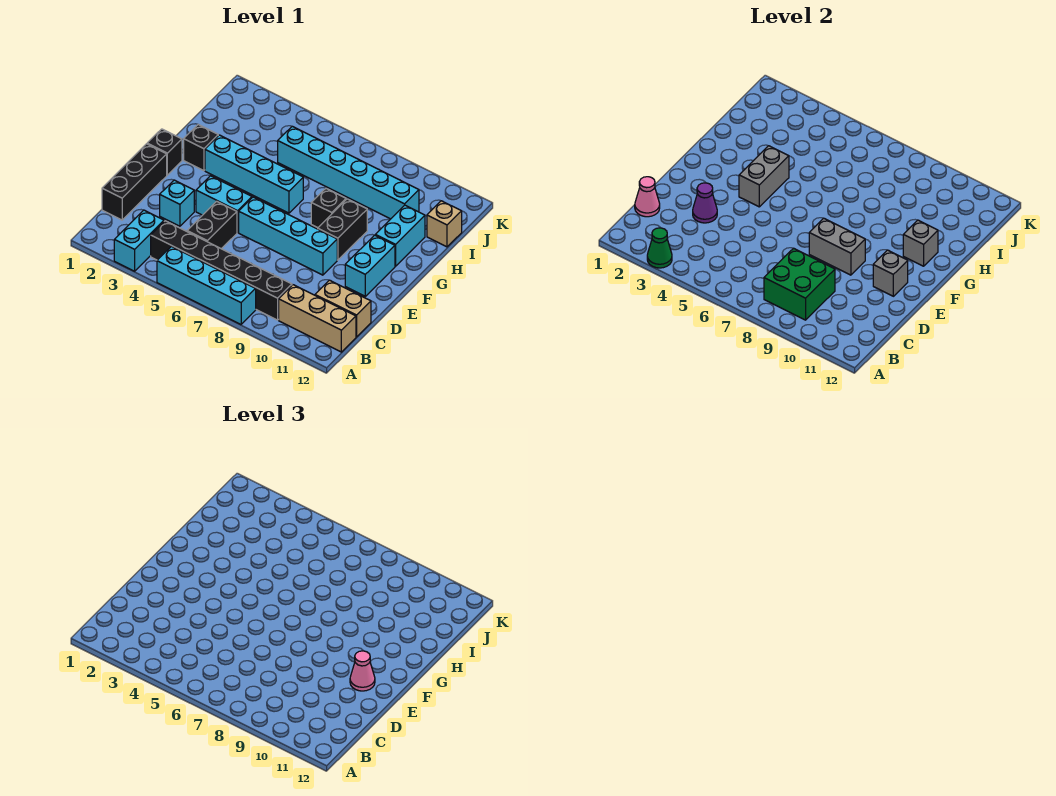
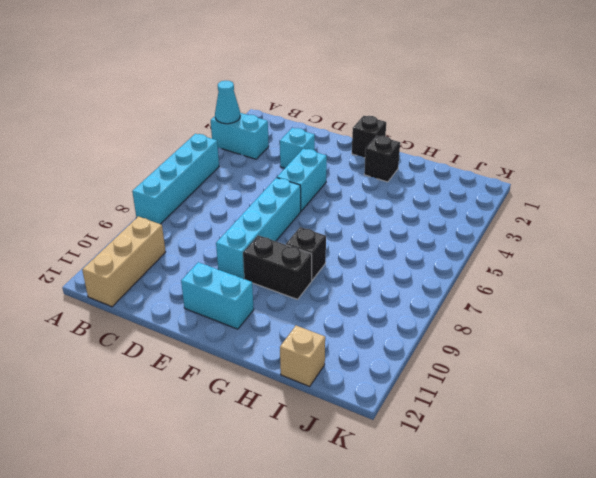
cyan cone A3 level 2 -> green cone A3 level 2
none -> black brick B4:B9 level 1
none -> black brick C1:E1 level 1
none -> black brick C5:D5 level 1

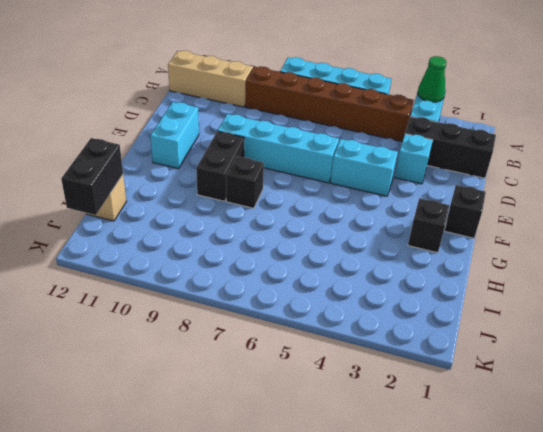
brown brick B4:B9 level 1 -> black brick B4:B9 level 1
black brick C1:C3 level 1 -> black brick C1:E1 level 1
black brick I12:J12 level 2 -> black brick C5:D5 level 1
none -> tan brick C11:C12 level 1
none -> cyan brick G3:G6 level 1
none -> cyan brick G11:H11 level 1

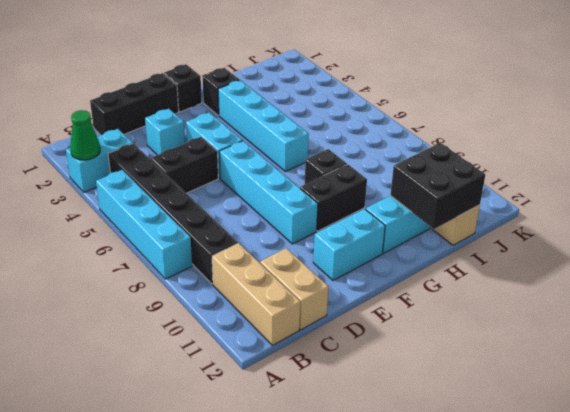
black brick H11:I12 level 2 -> none
none -> cyan brick I5:I10 level 1
none -> green brick B8:C9 level 2
none -> pink cone C1 level 2

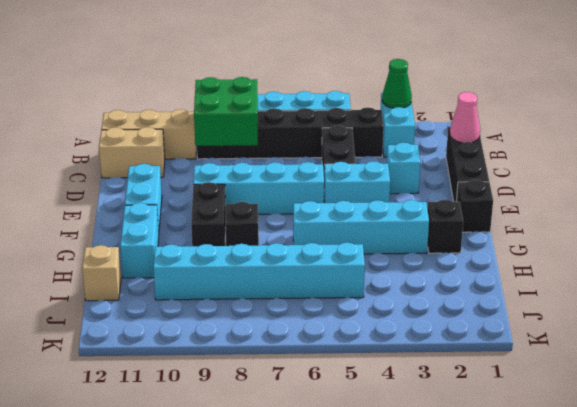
none -> purple cone D3 level 2
none -> grey brick E8:E9 level 2
none -> grey brick E11 level 2

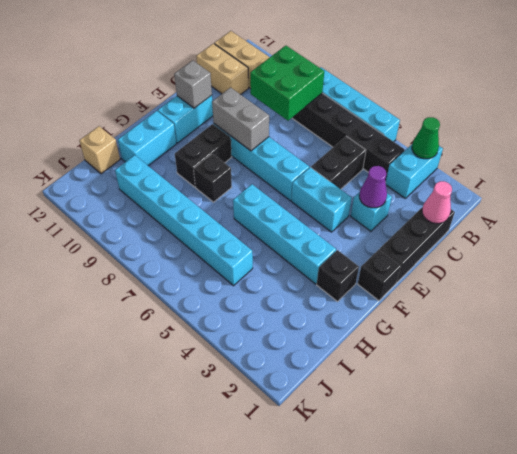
none -> grey brick F4:G4 level 2
none -> grey brick G11 level 2
none -> pink cone E11 level 3

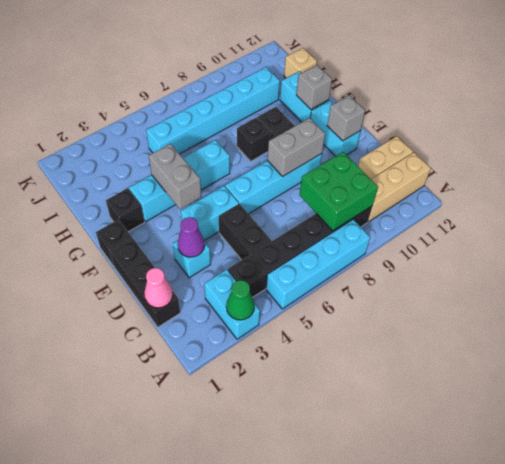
none -> pink cone E11 level 3

